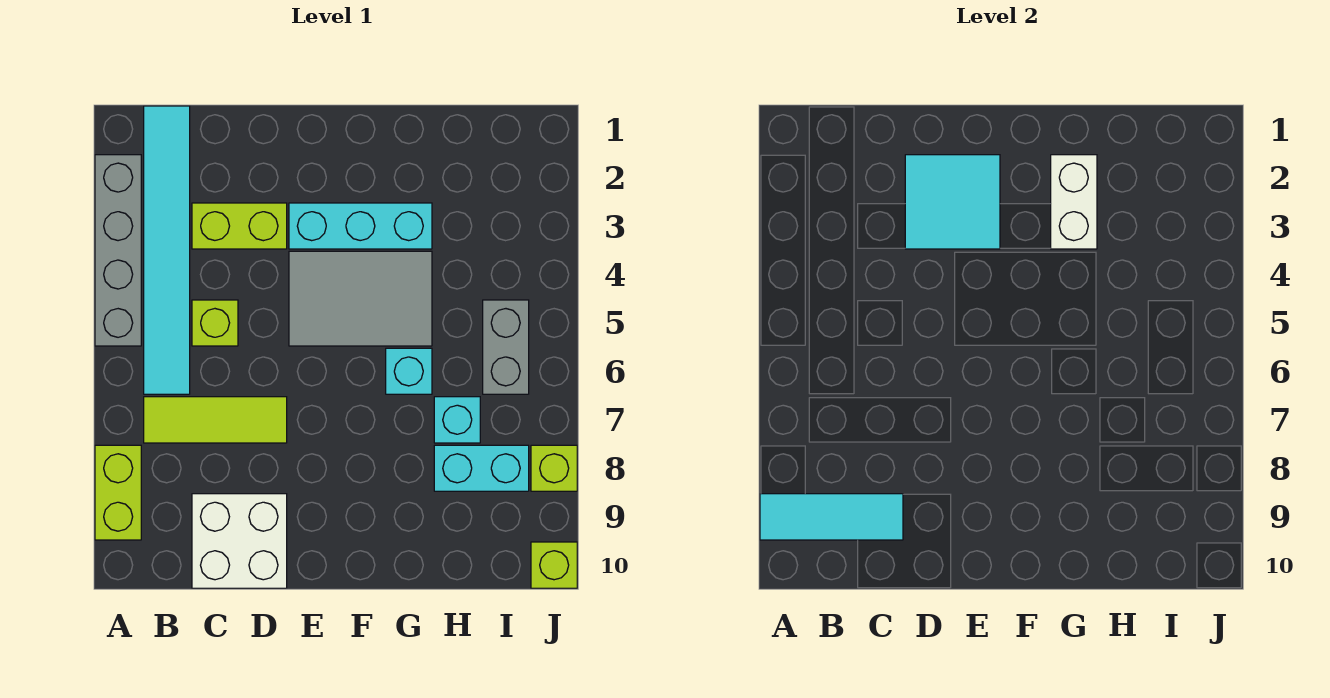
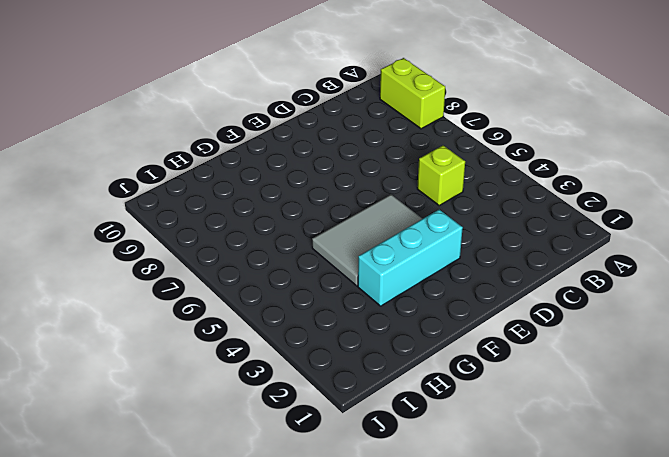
none -> grey brick A2:A5 level 1
none -> cyan tile B1:B6 level 1
none -> lime tile B7:D7 level 1

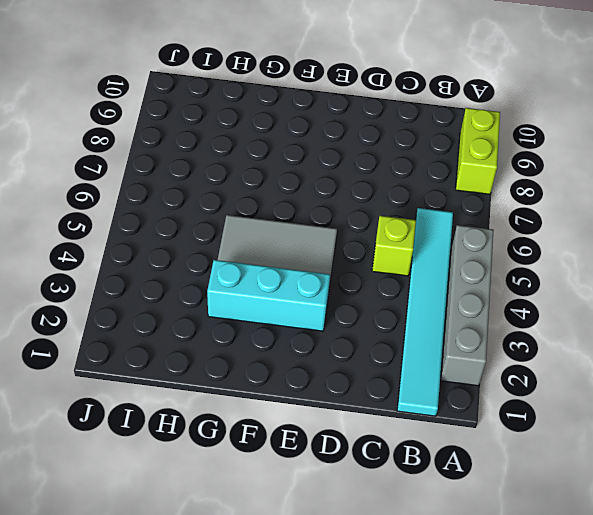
none -> lime tile B7:D7 level 1
none -> lime brick C3:D3 level 1
none -> white brick C9:D10 level 1

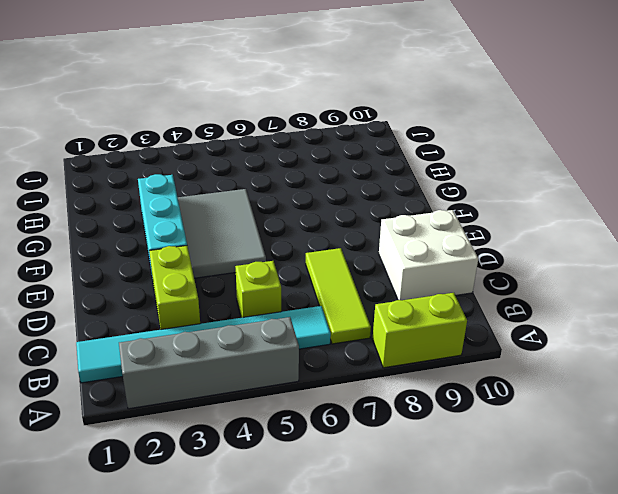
none -> cyan brick G6 level 1
none -> cyan brick H7 level 1
none -> cyan brick H8:I8 level 1

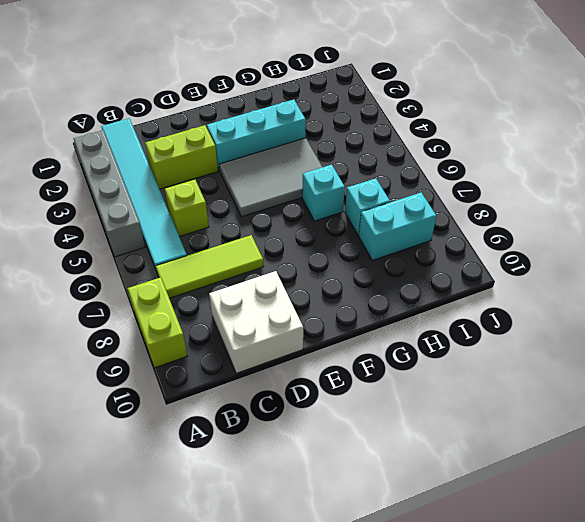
none -> grey brick I5:I6 level 1
none -> lime brick J8 level 1
none -> lime brick J10 level 1

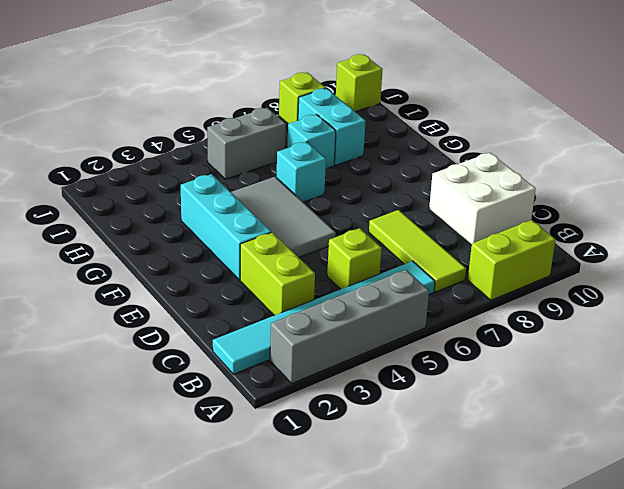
none -> cyan tile A9:C9 level 2
none -> cyan tile D2:E3 level 2
none -> white brick G2:G3 level 2

